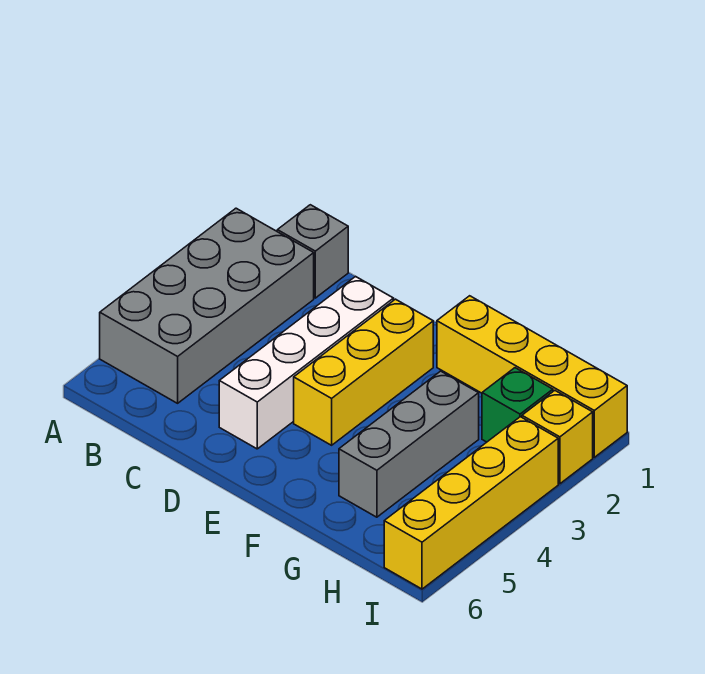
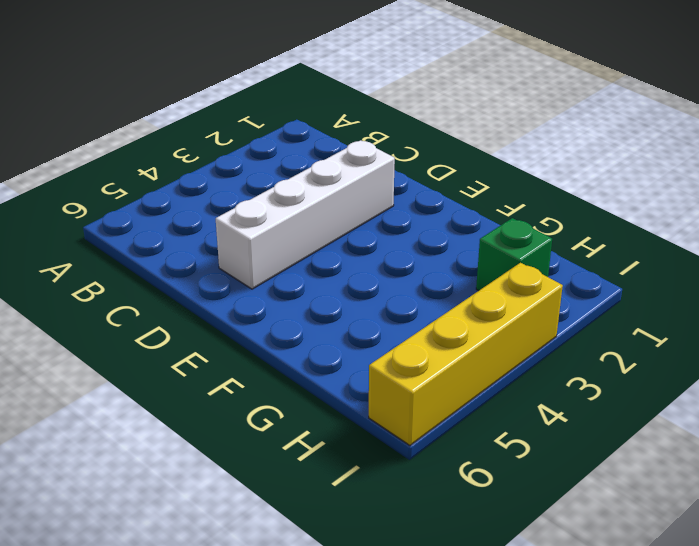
none -> grey brick A2:B5 level 1
none -> grey brick B1 level 1

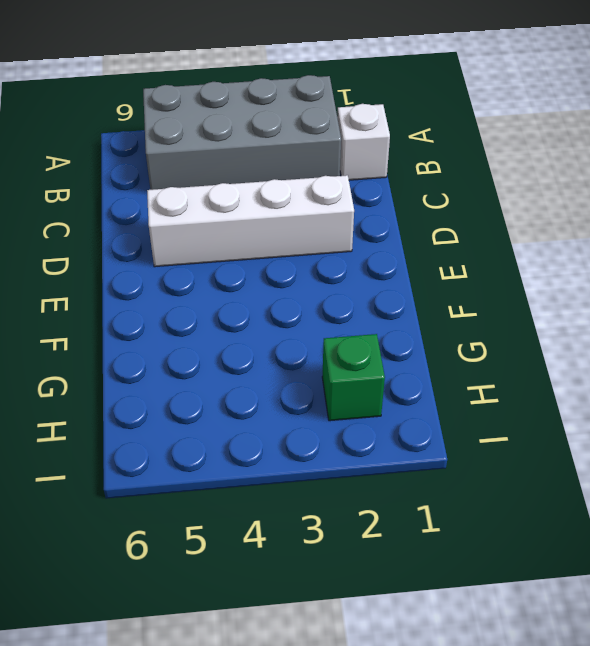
white brick B1 level 1 -> grey brick B1 level 1
none -> yellow brick E2:E4 level 1
none -> yellow brick F1:I1 level 1

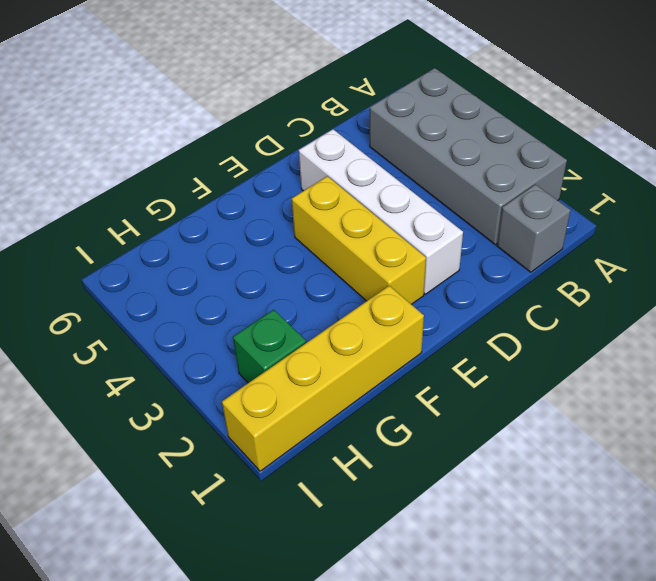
none -> grey brick G3:G5 level 1
none -> yellow brick I2 level 1

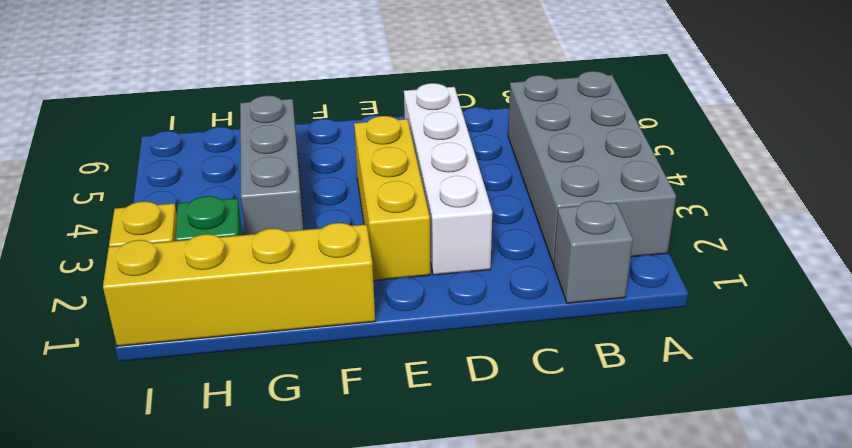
none -> yellow brick I3:I6 level 1

